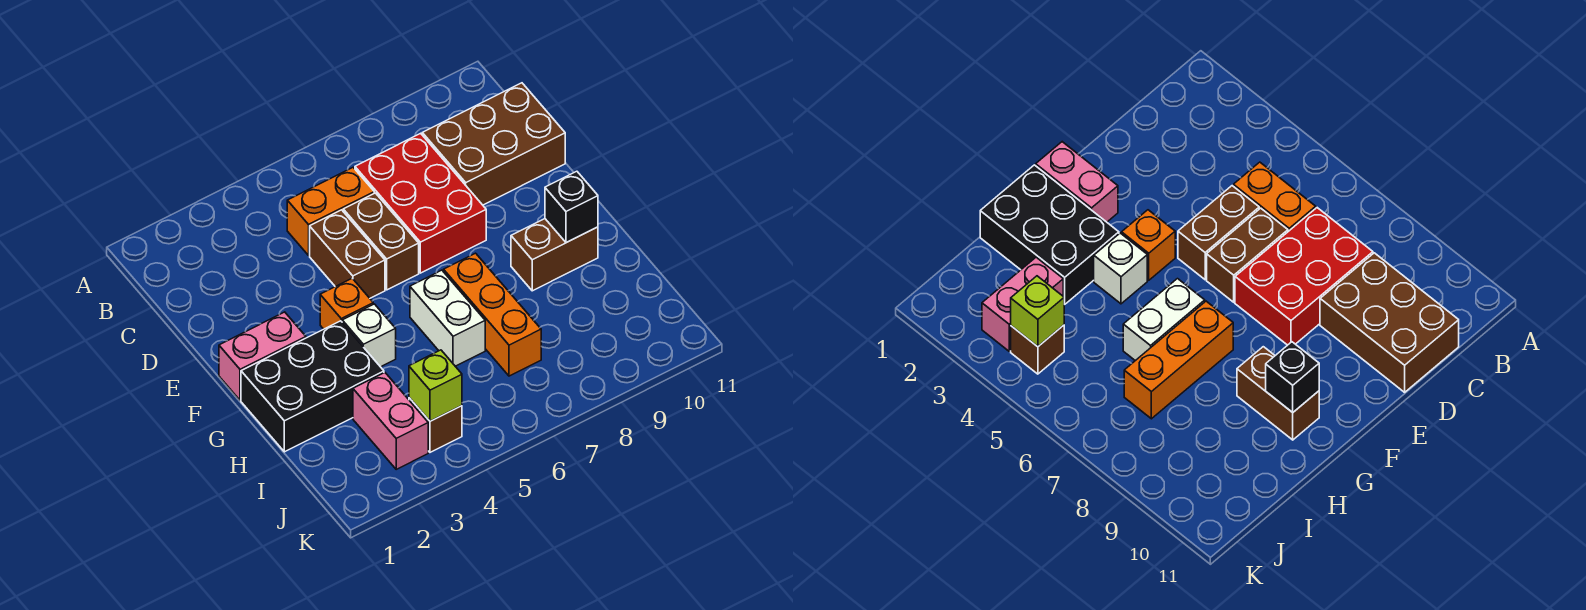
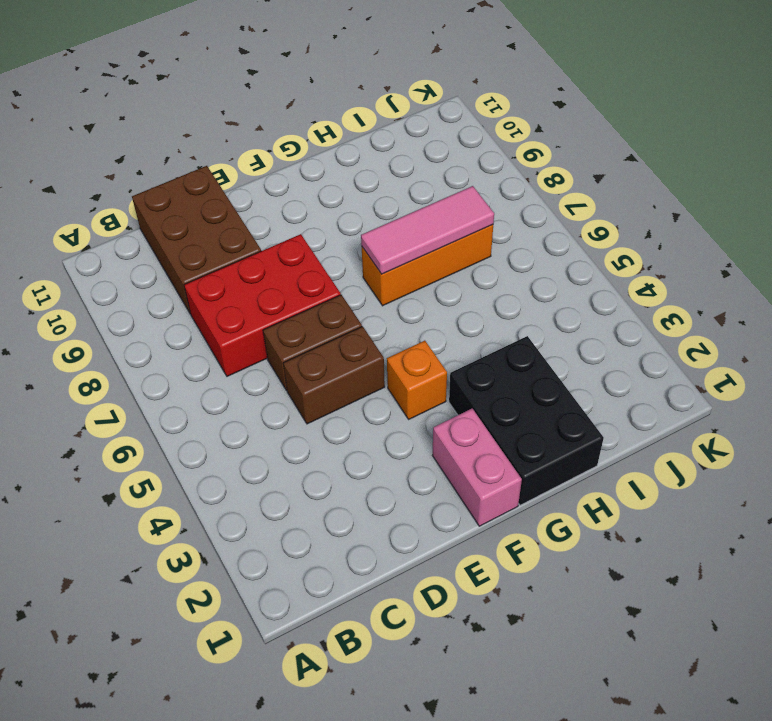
pink tile G7:I7 level 2 -> none
none -> orange brick C5:C6 level 1
none -> white brick G4 level 1
none -> white brick G6:H6 level 1

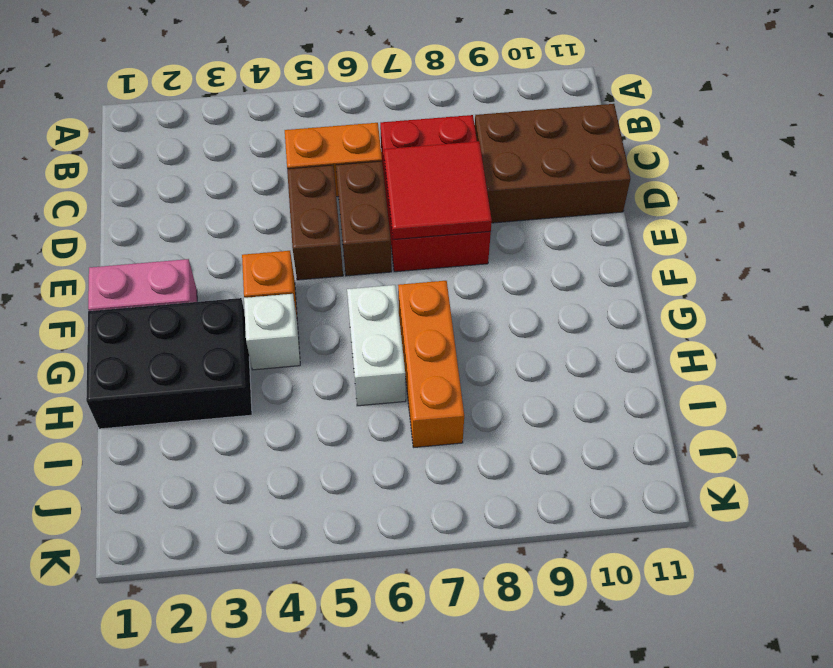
red tile D7:E8 level 2 -> none
none -> brown brick G9:G10 level 1
none -> pink brick I3:J3 level 1
none -> brown brick J4 level 1

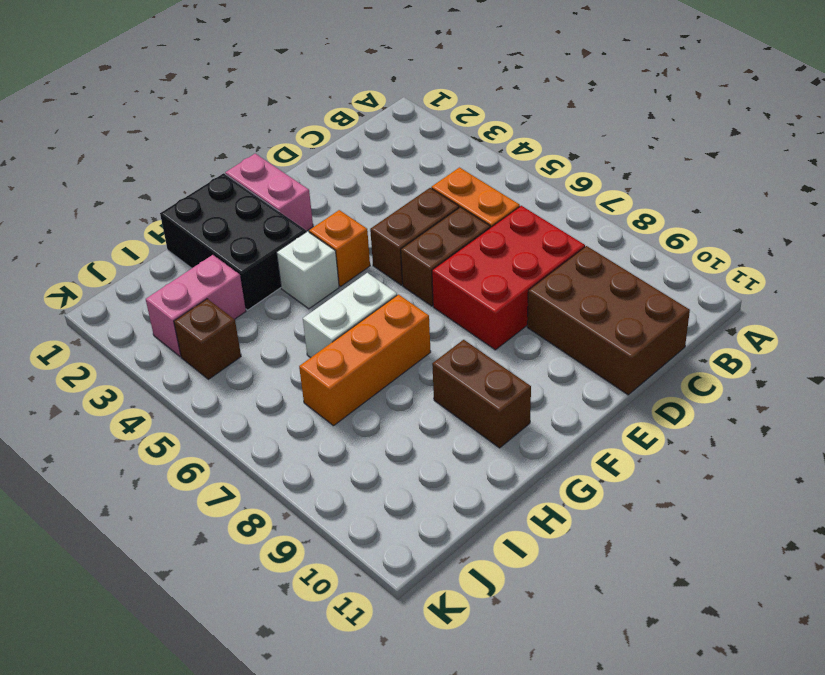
none -> black brick G10 level 2
none -> lime brick J4 level 2

